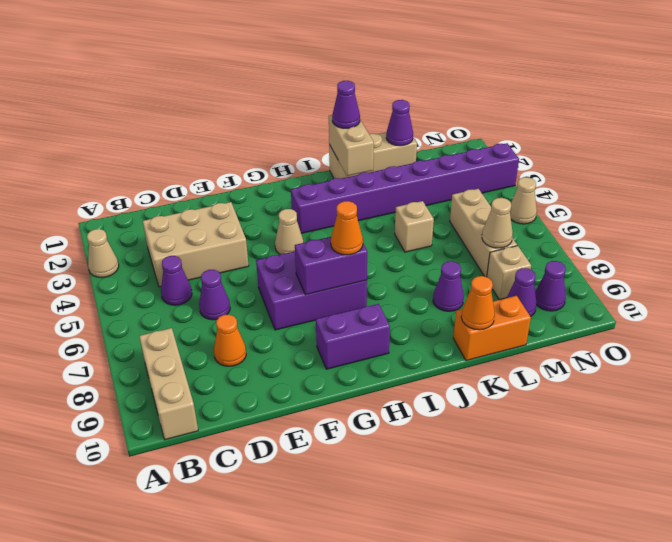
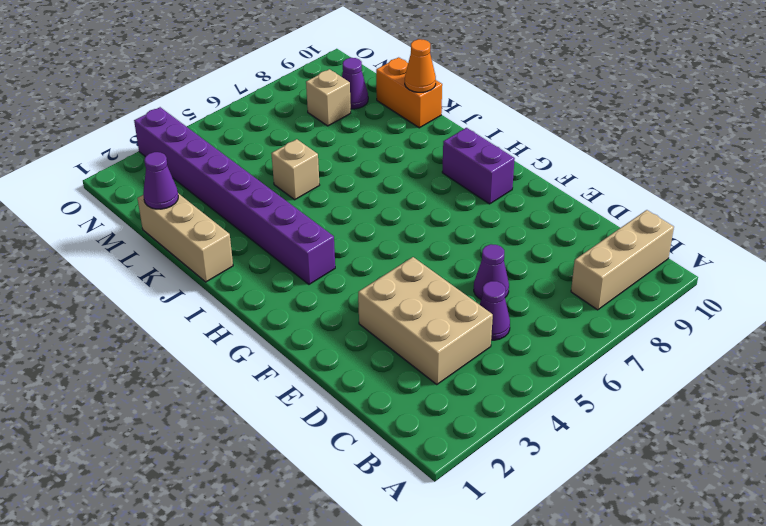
none -> tan cone A3 level 1
none -> orange cone D8 level 1
none -> purple brick F6:H7 level 1

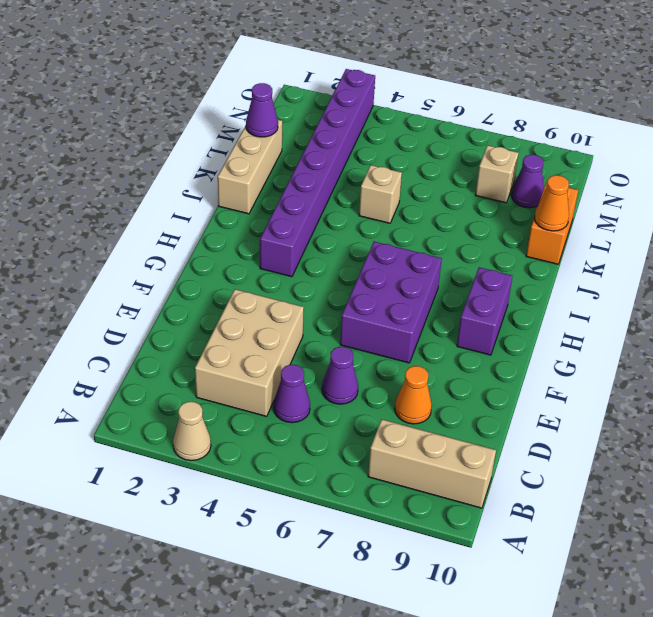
none -> tan cone G4 level 1
none -> purple cone K8 level 1
none -> tan brick M5:M7 level 1

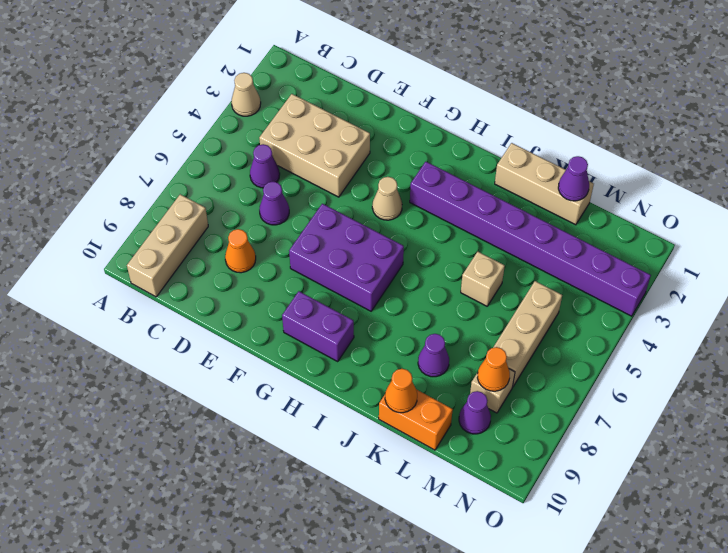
orange cone M8 level 2 -> orange cone H7 level 3
none -> purple cone N9 level 1
none -> tan cone O5 level 1
none -> purple brick G7:H7 level 2

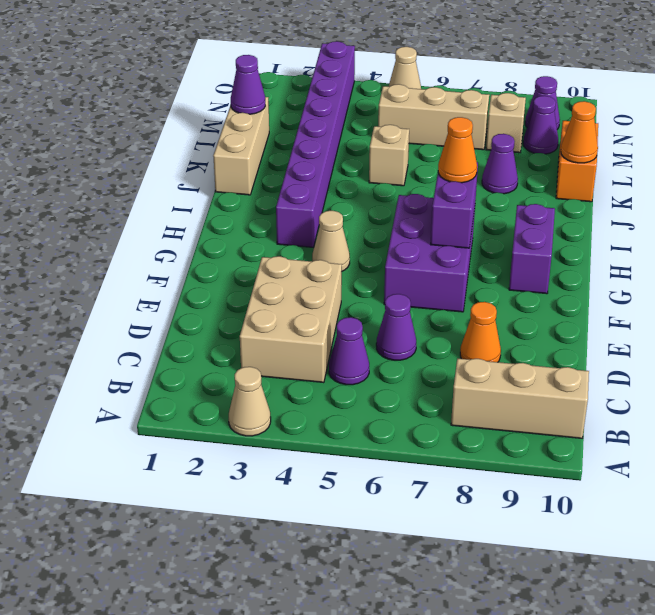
none -> tan brick J1:J2 level 2
none -> tan cone M7 level 2
none -> purple cone J1 level 3

